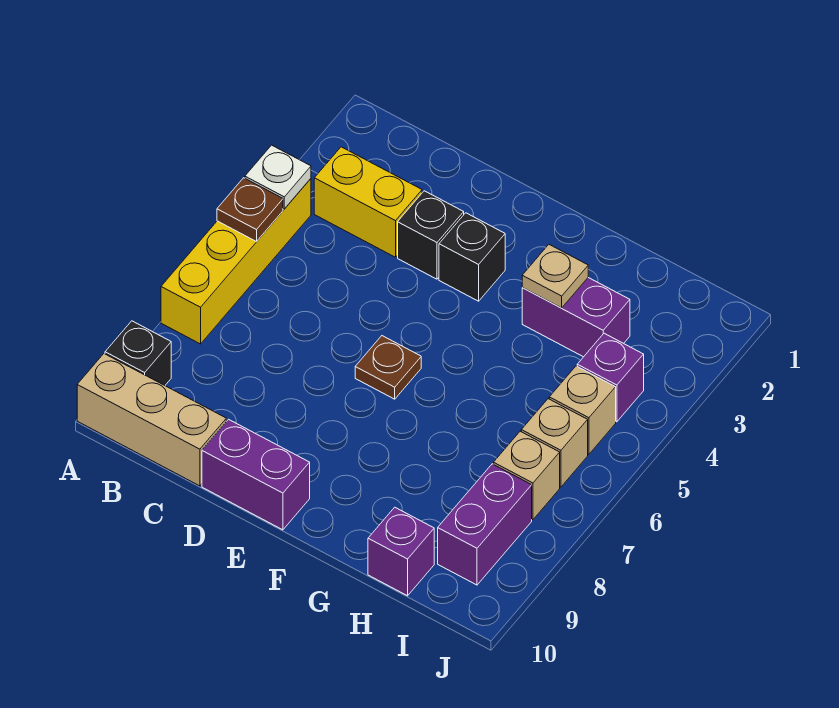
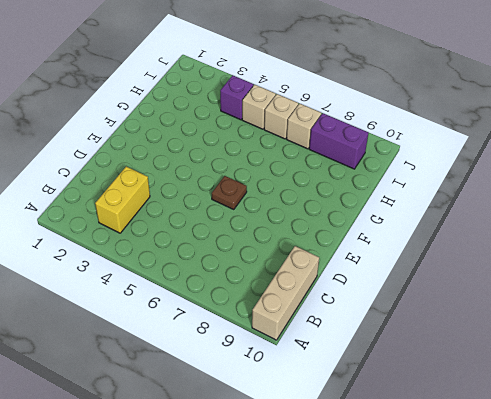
none -> yellow brick A4:A7 level 1
none -> black brick A9 level 1
none -> black brick D3 level 1

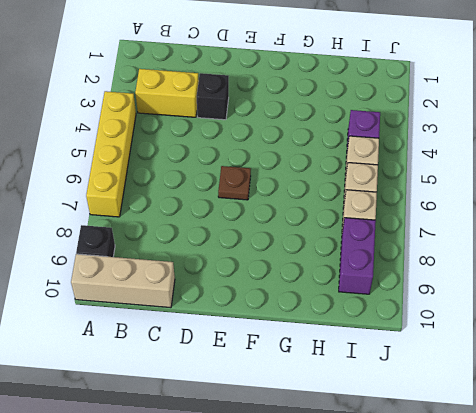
none -> purple brick D10:E10 level 1
none -> black brick E3 level 1
none -> purple brick G3:H3 level 1

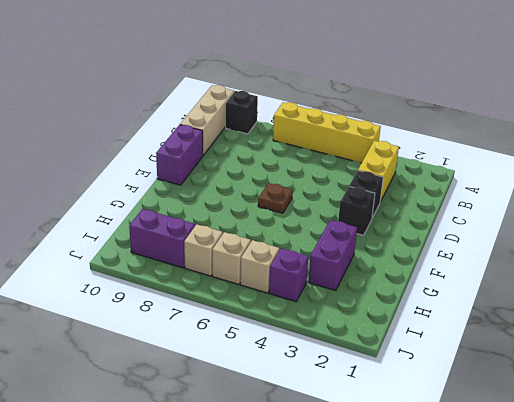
none -> purple brick H10 level 1
none -> white plate A4 level 2
none -> brown plate A5 level 2

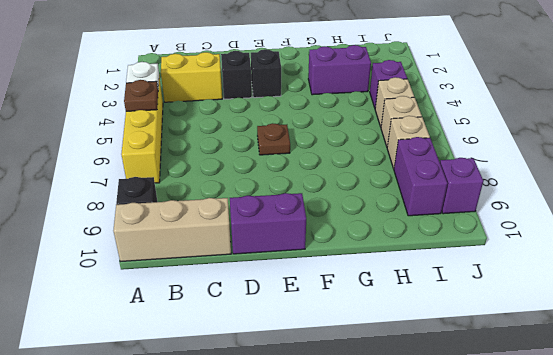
purple brick J9 level 1 -> purple brick H10 level 1
none -> tan plate G3 level 2

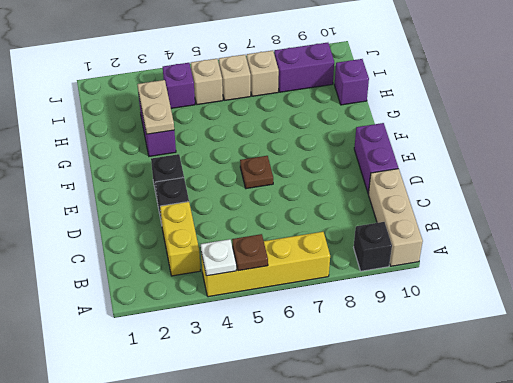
tan plate G3:H3 level 2 -> tan plate G3 level 2

